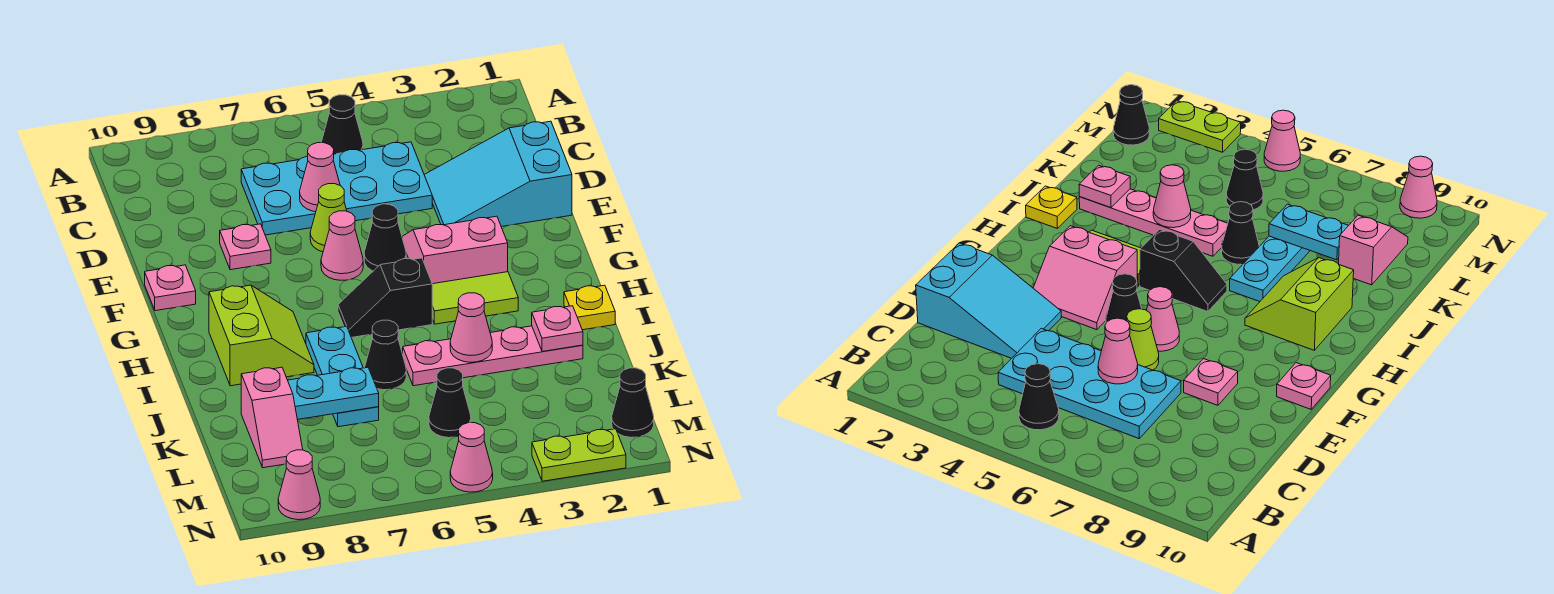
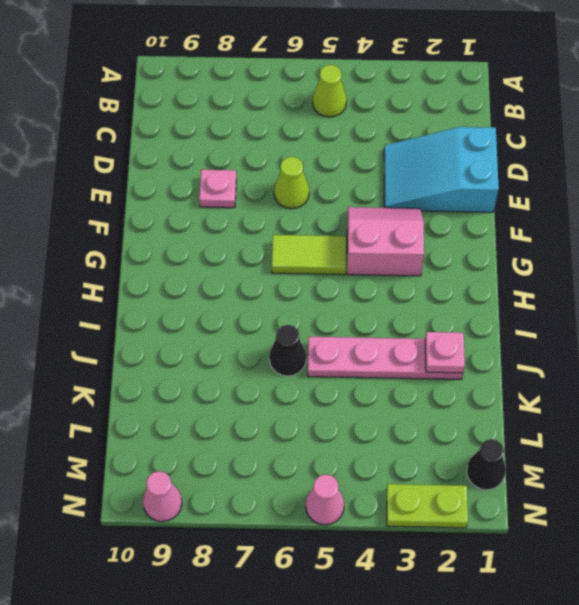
lime cone B5 level 1 -> black cone B5 level 1
lime tile G5:G6 level 1 -> lime tile H3:H4 level 1
none -> cyan plate C4:D7 level 1
none -> black cone F5 level 1
none -> pink cone F6 level 1

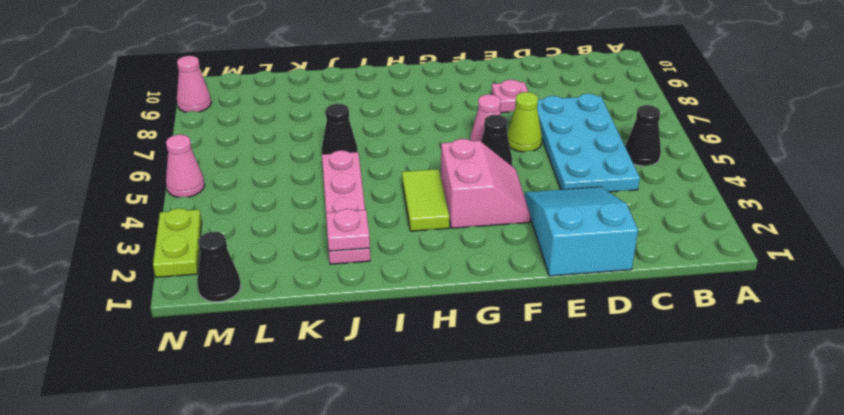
none -> pink plate F10 level 1
none -> black slope H5:H6 level 1 top 5
none -> lime slope H8:I9 level 1 top 9

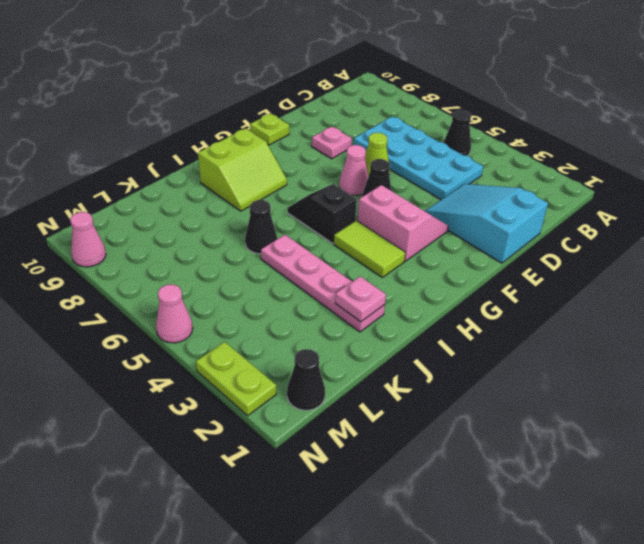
lime plate F10 level 1 -> pink plate F10 level 1
none -> yellow plate I1 level 1
none -> cyan plate I7:K7 level 1
none -> pink slope K9:L9 level 1 top K

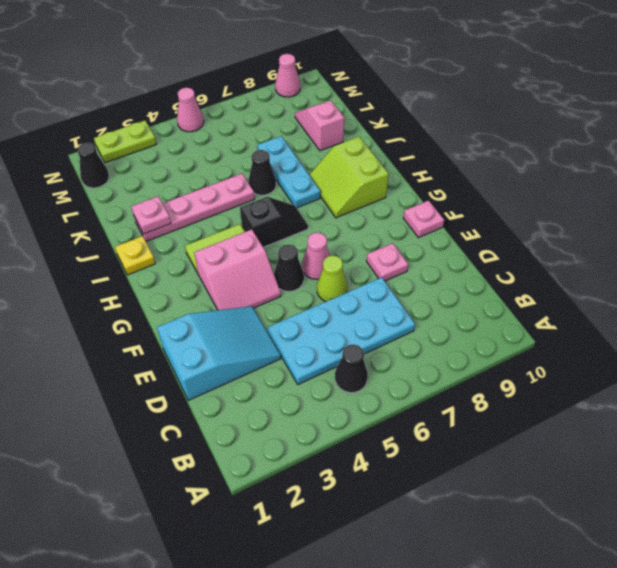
none -> black cone L5 level 1
none -> pink cone D6 level 2
none -> pink cone J4 level 2

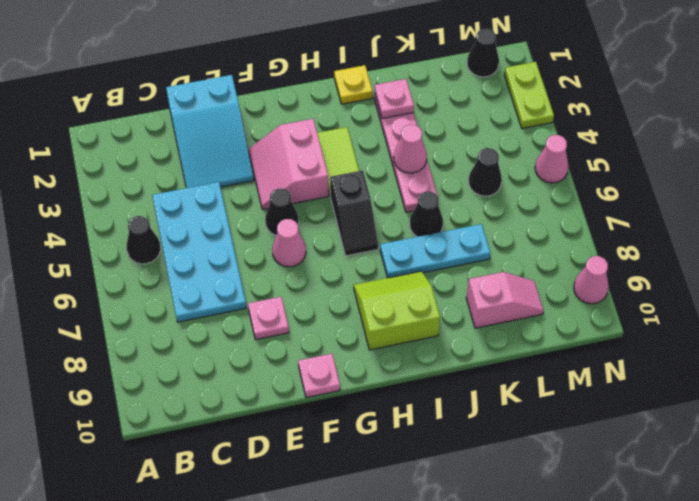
none -> lime cone E6 level 1
none -> pink cone D6 level 2
none -> cyan plate K7:K8 level 2

